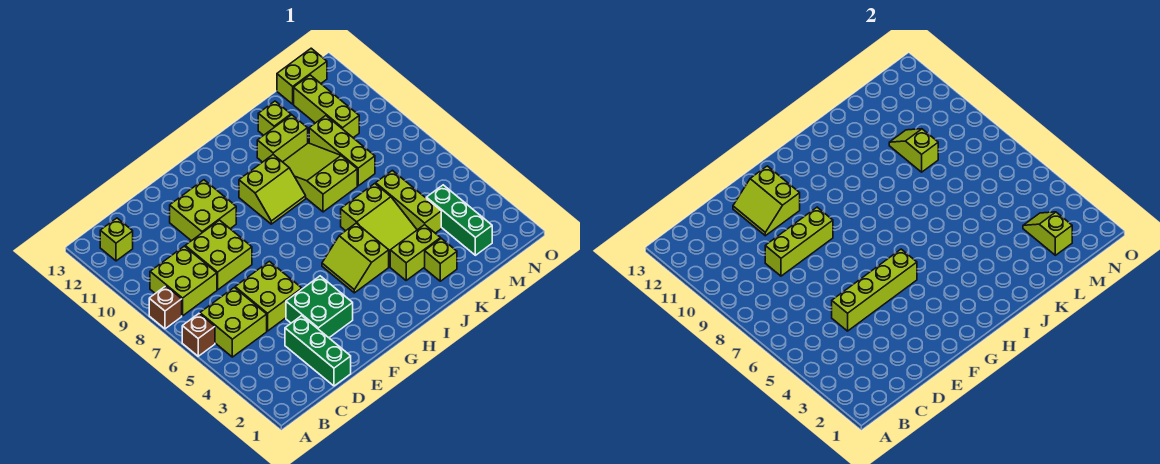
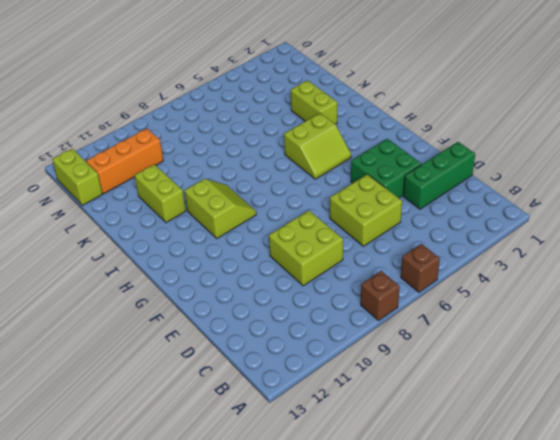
orange brick M10:M12 level 1 -> lime brick M10:M12 level 1
none -> lime brick B5:C6 level 1
none -> lime brick B8:C9 level 1
none -> lime brick B12 level 1

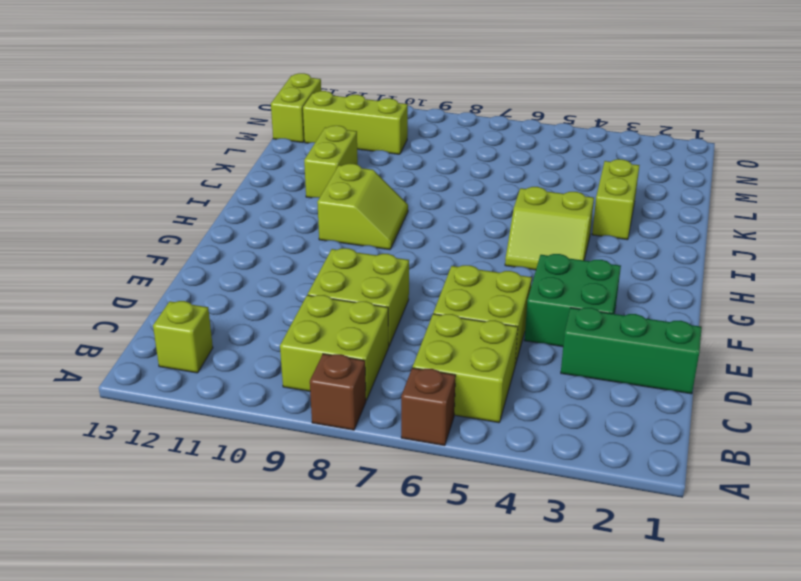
none -> lime brick E10:F11 level 1
none -> lime slope J4:K6 level 1 top 6
none -> lime slope J8:K10 level 1 top 8

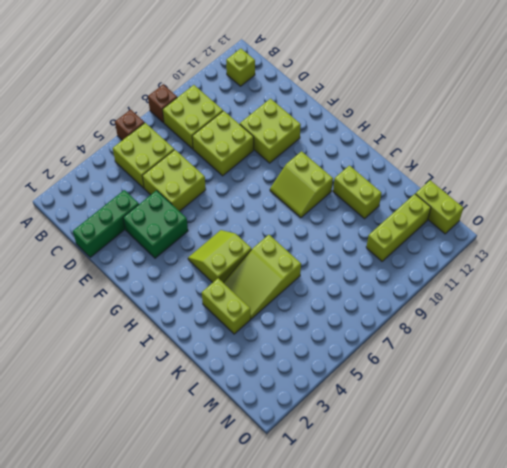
none -> lime slope J8:K10 level 1 top 8
none -> lime brick K2 level 1
none -> lime brick K12 level 1

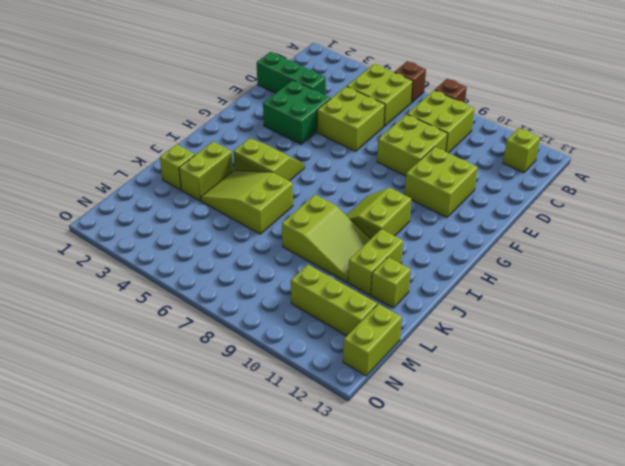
none -> lime brick L4:L6 level 1
none -> lime brick L8:L10 level 1
none -> green brick M2:M4 level 1

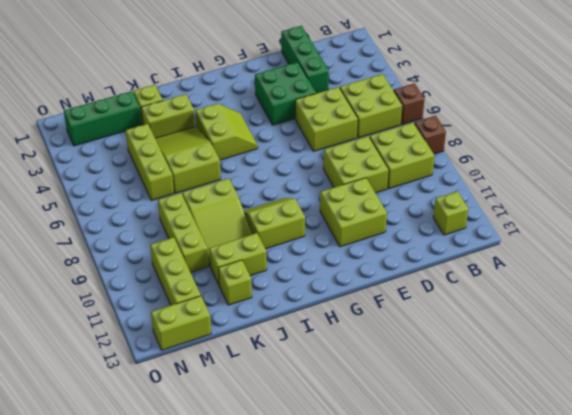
green brick L2:N2 level 1 -> green brick M2:M4 level 1
none -> lime brick D5:G5 level 2
none -> lime brick D9:F9 level 2
none -> lime slope E11:F12 level 2 top F

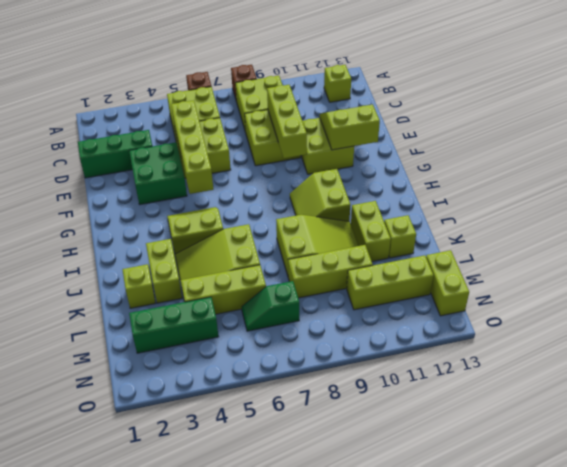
green slope M6:M7 level 1 top 7 -> none
none -> lime slope L9:L10 level 2 top 9
none -> lime slope M2:M3 level 2 top 2

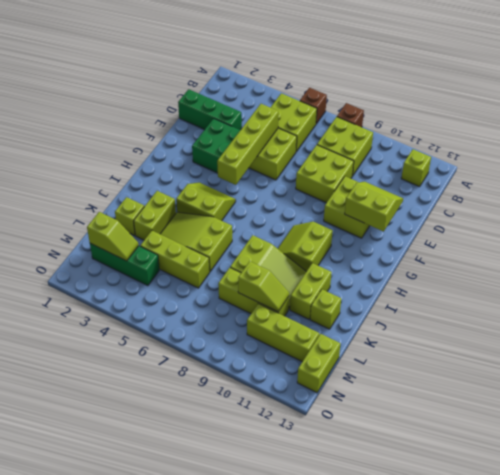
none -> lime brick D9:F9 level 2

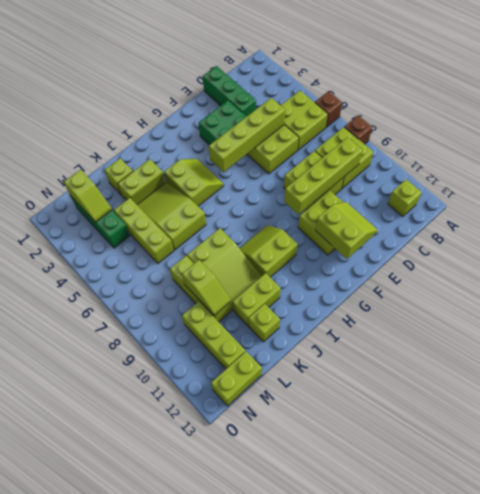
lime brick C9:F9 level 2 -> lime brick D9:F9 level 2

